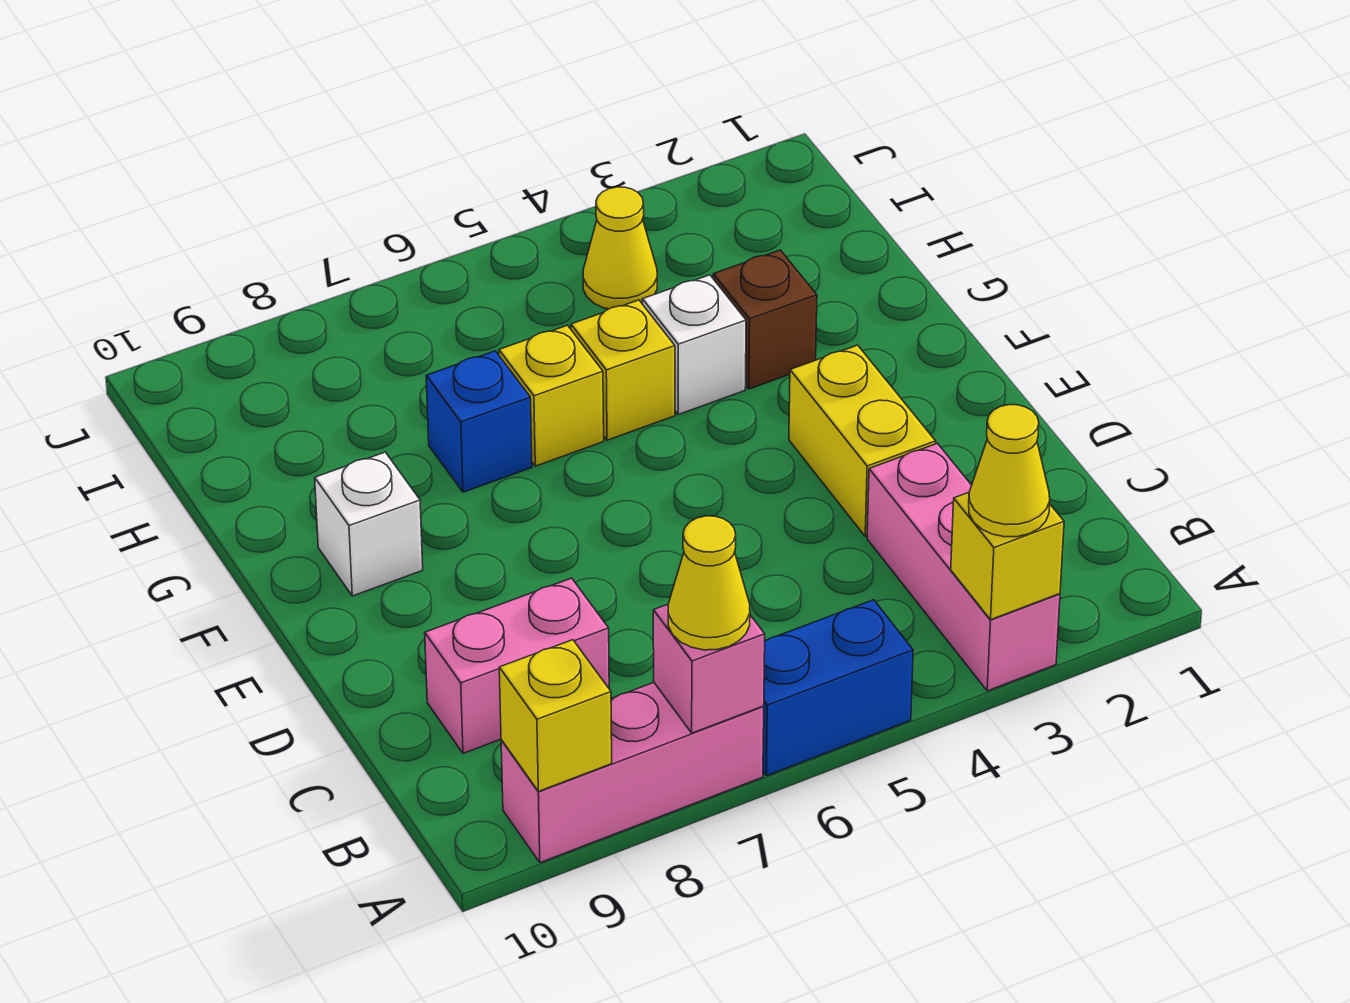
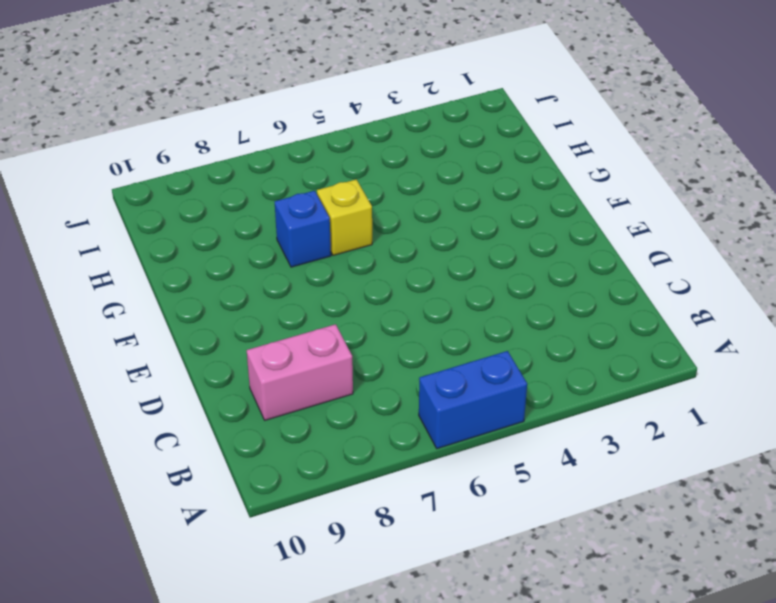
none -> pink brick A3:C3 level 1
none -> pink brick A7:A9 level 1
none -> yellow brick D3:E3 level 1

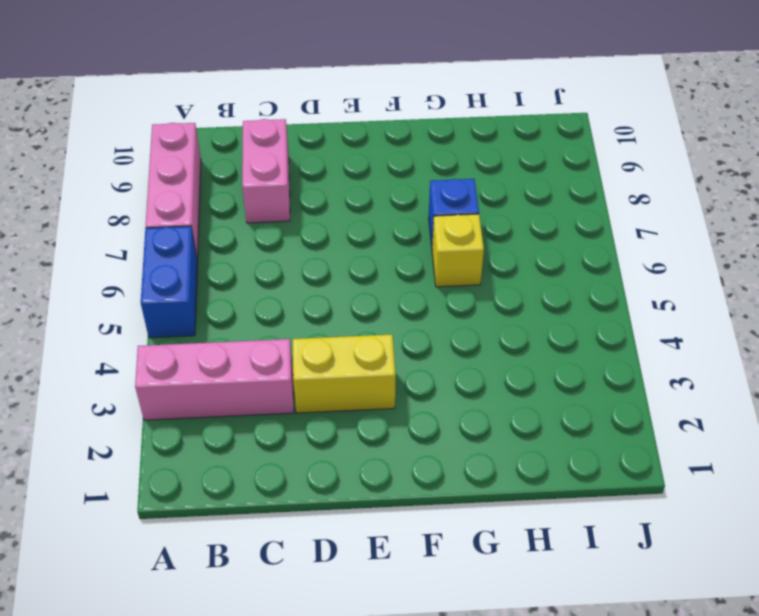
none -> white brick F9 level 1
none -> brown brick G3 level 1
none -> white brick G4 level 1

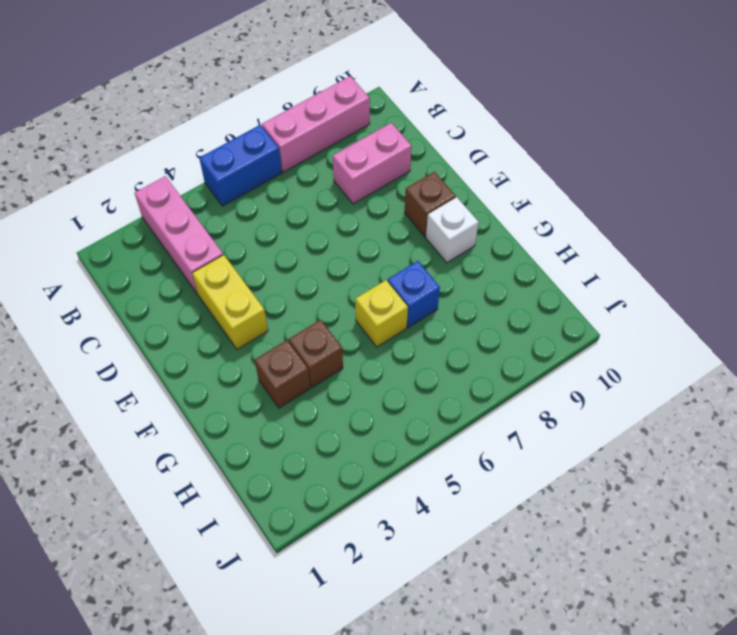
brown brick E9 level 1 -> none
brown brick G4 level 1 -> white brick G4 level 1
none -> yellow brick G5 level 1
none -> yellow cone I4 level 1
none -> yellow brick A3 level 2

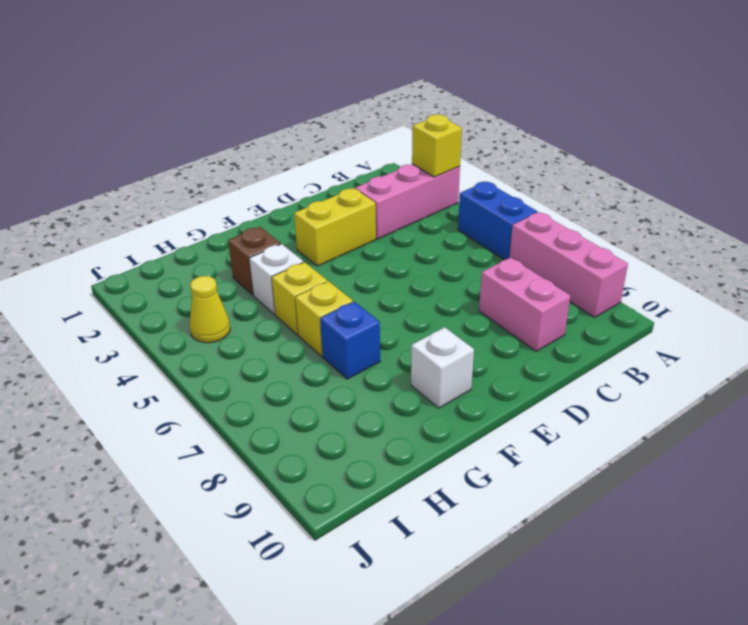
none -> pink brick A7 level 2
none -> yellow brick A9 level 2
none -> yellow cone A3 level 3

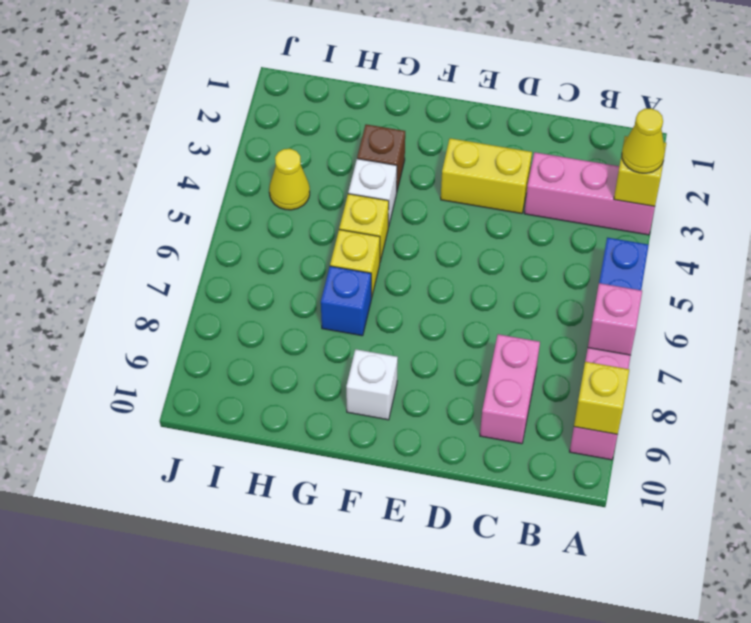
none -> yellow cone A7 level 3

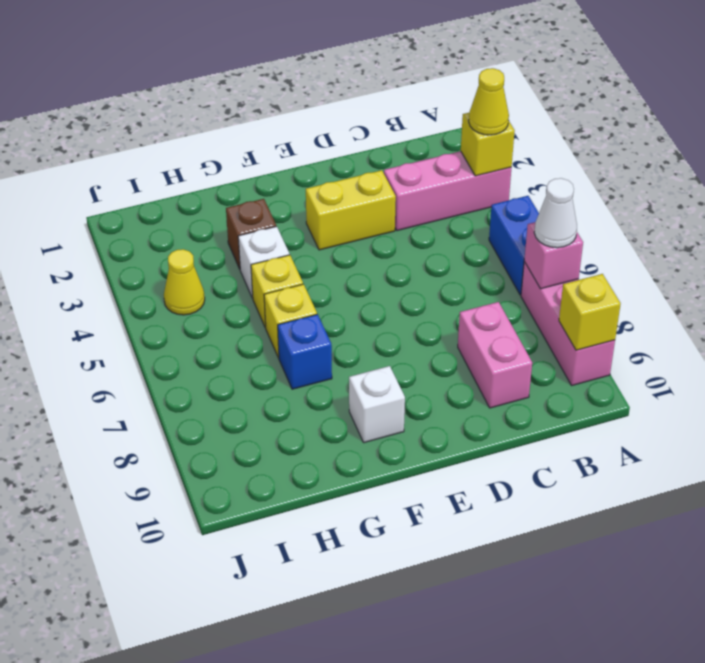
white cone A7 level 3 -> yellow cone A7 level 3

